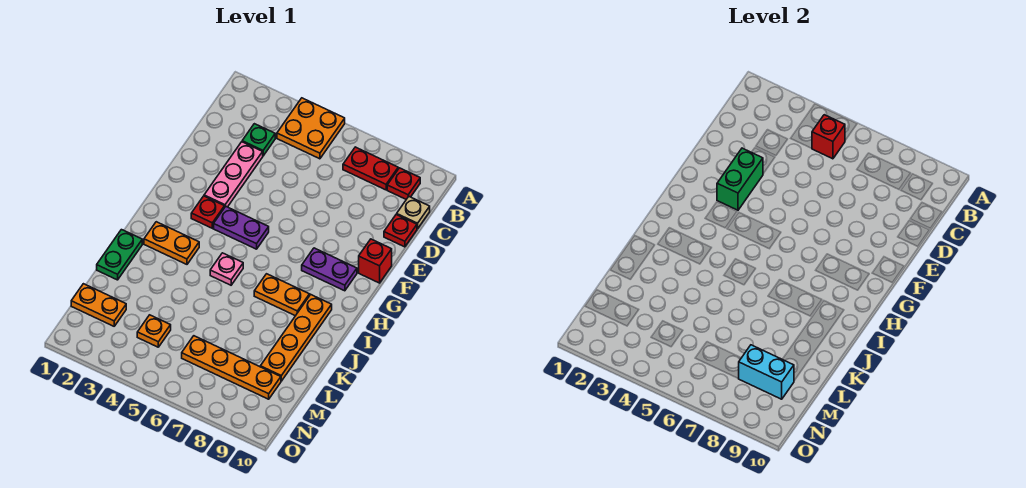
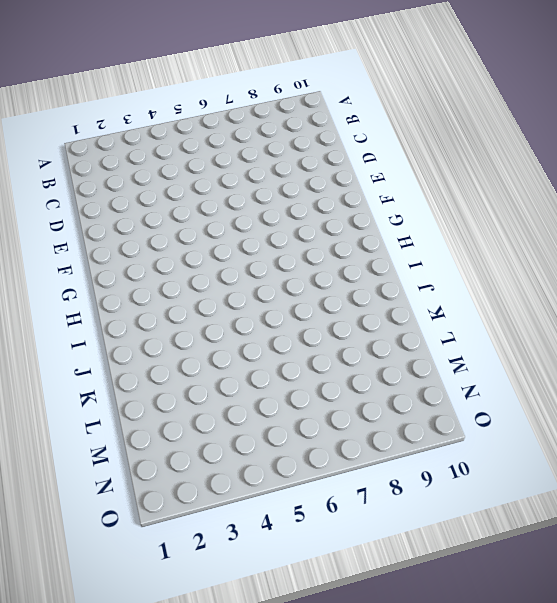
none -> orange plate A4:B5 level 1
none -> red plate B7:B8 level 1
none -> red plate B9 level 1

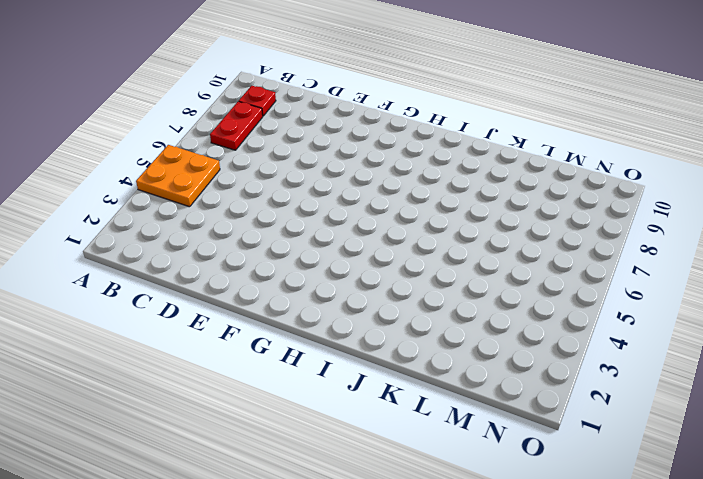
none -> green plate C3 level 1
none -> tan plate C10 level 1
none -> pink plate D3:F3 level 1

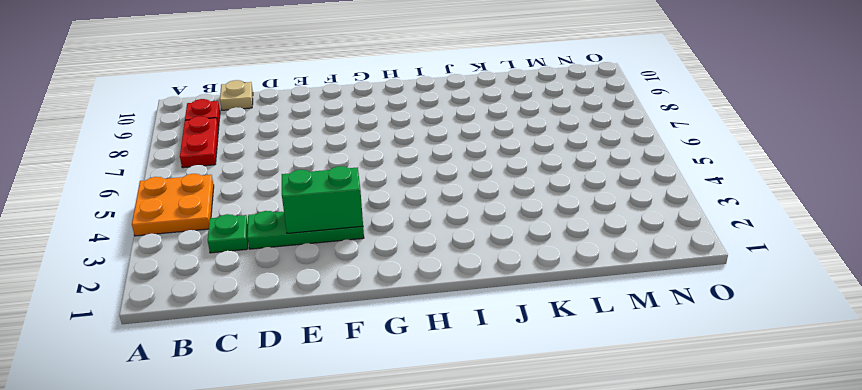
green plate D3:F3 level 1 -> pink plate D3:F3 level 1
none -> red plate D10 level 1
none -> red brick F10 level 1
none -> red plate G3 level 1

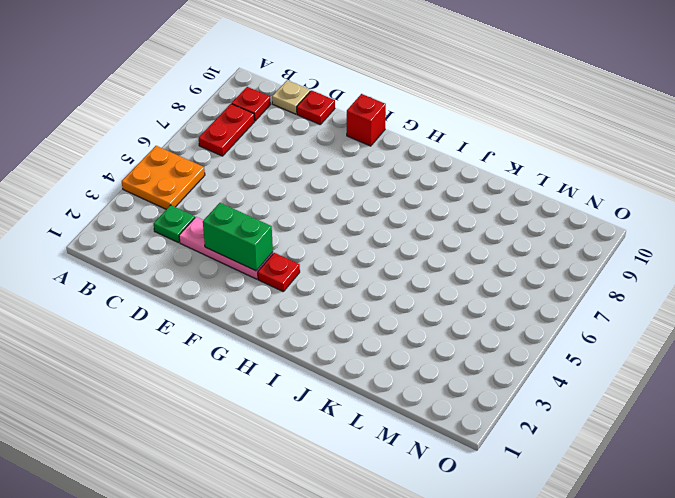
none -> purple plate G4:G5 level 1
none -> purple plate G8:G9 level 1
none -> orange plate I2:I3 level 1

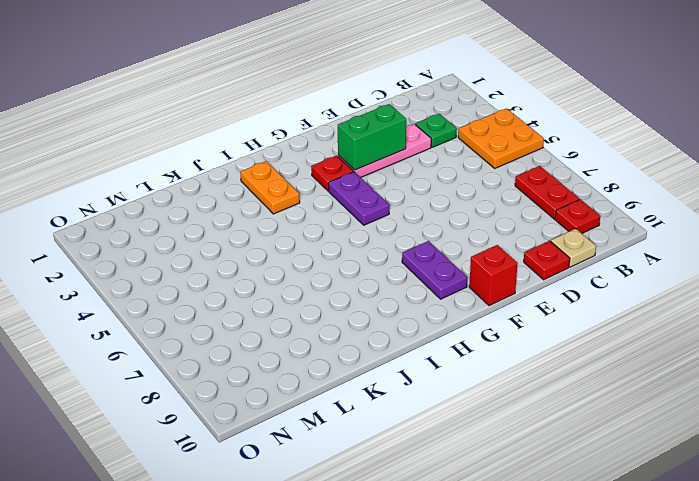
none -> pink plate I5 level 1
none -> orange plate I7:I8 level 1
none -> orange plate I9:L9 level 1

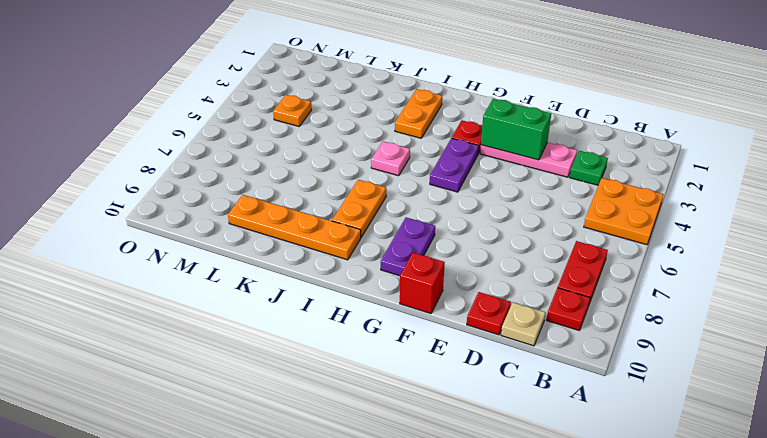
none -> green plate J1:K1 level 1
none -> orange plate M1:M2 level 1
none -> orange plate M6:M9 level 1

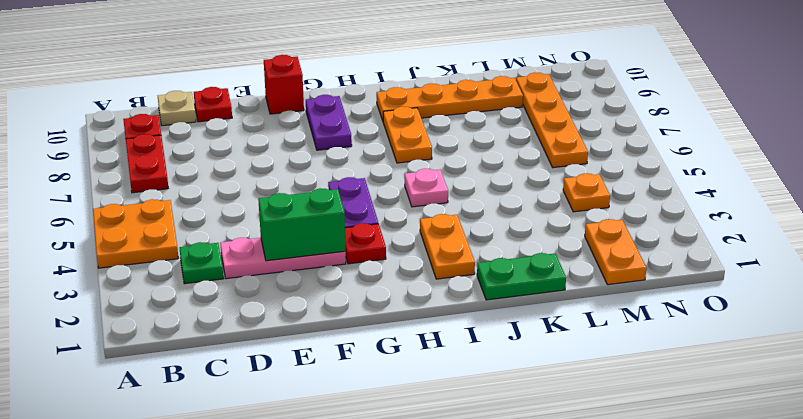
none -> red brick B5 level 2
none -> cyan brick M8:M9 level 2

